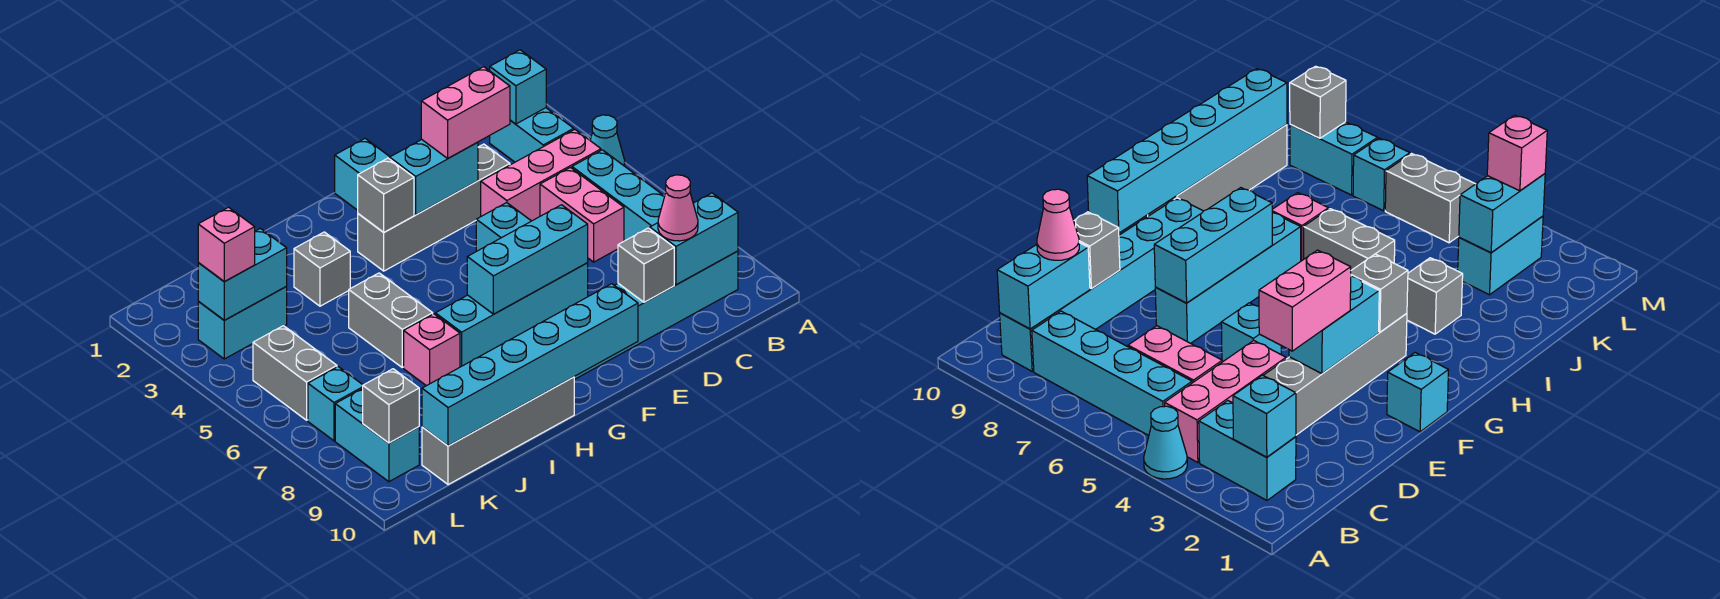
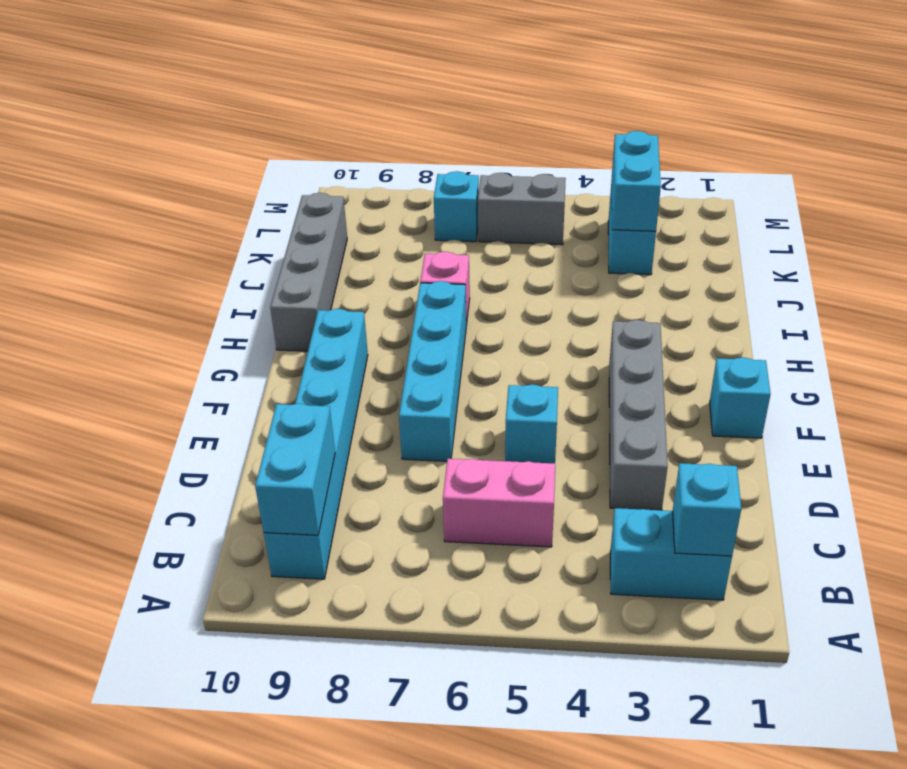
none -> cyan cone A4 level 1
none -> pink brick B4:D4 level 1
none -> cyan brick B5:B8 level 1
none -> grey brick I3 level 1

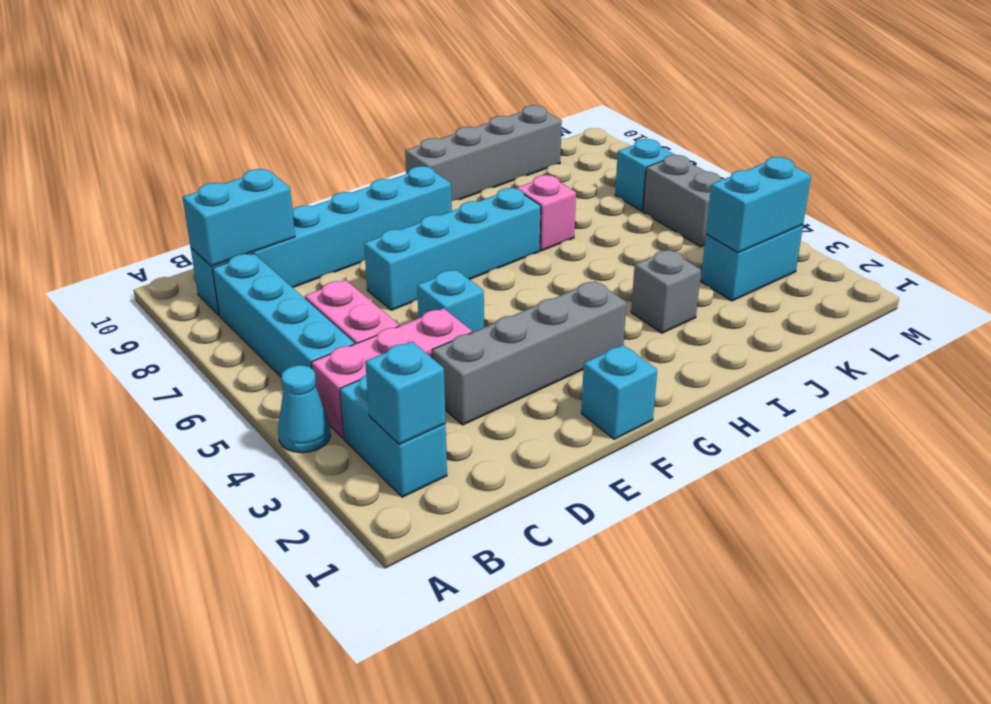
none -> grey brick I5:I6 level 1
none -> cyan brick L8:L9 level 1
none -> grey brick D9 level 2
none -> cyan brick E3:F3 level 2

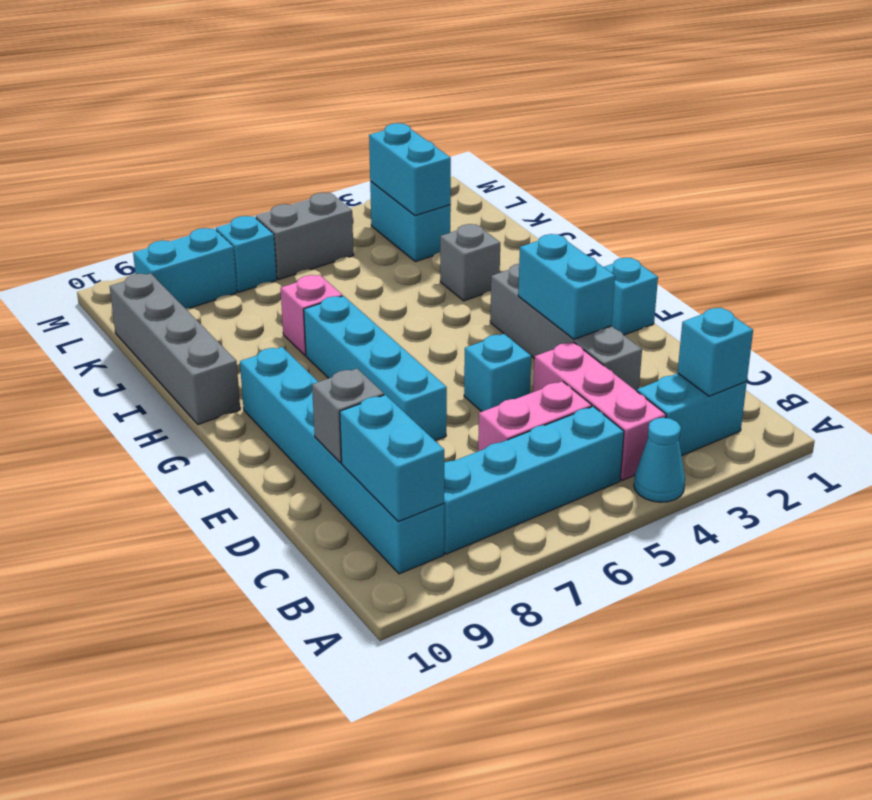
none -> grey brick I5:I6 level 1
none -> cyan brick E7:G7 level 2
none -> cyan brick F10:K10 level 2
none -> grey brick G3 level 2

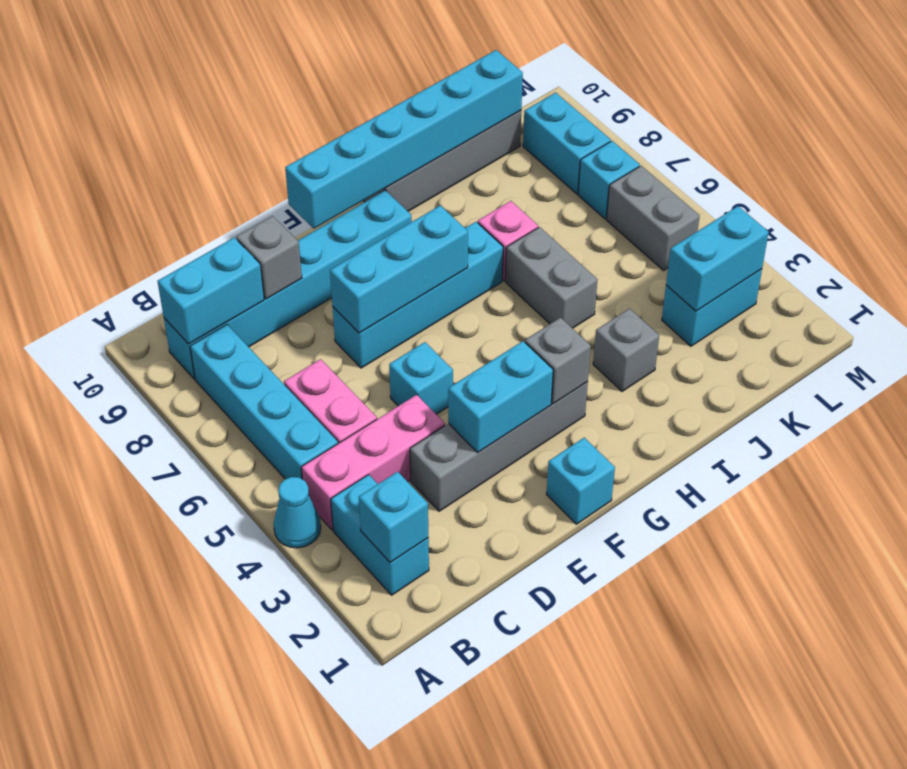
none -> grey brick L9 level 2
none -> pink cone C9 level 3
none -> pink brick D3:E3 level 3
none -> pink brick L3 level 3

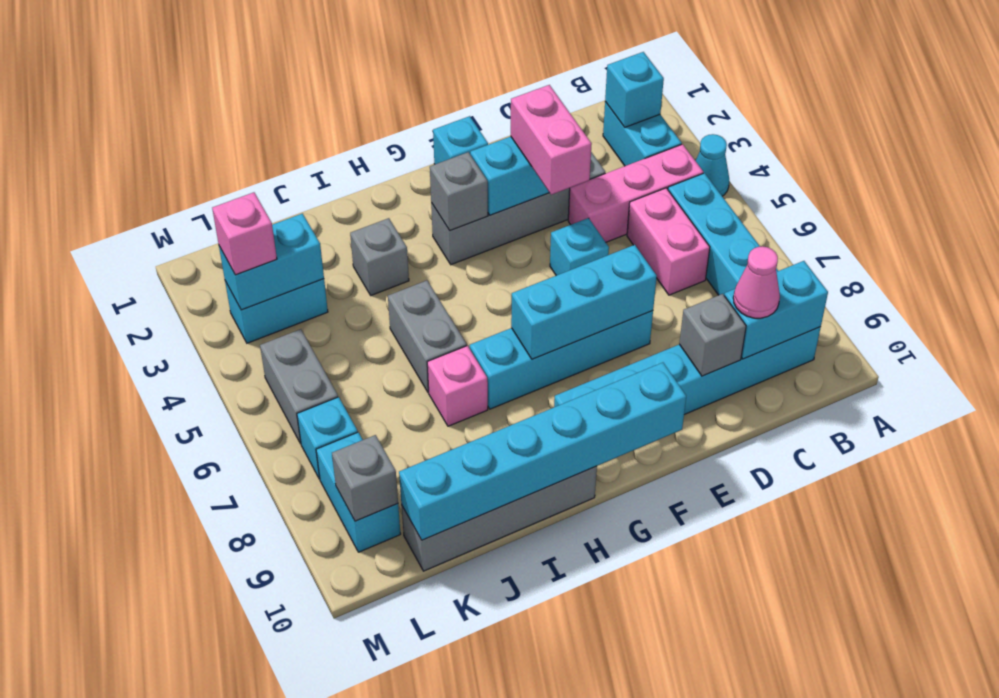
pink brick E3:E4 level 3 -> pink brick D3:E3 level 3

